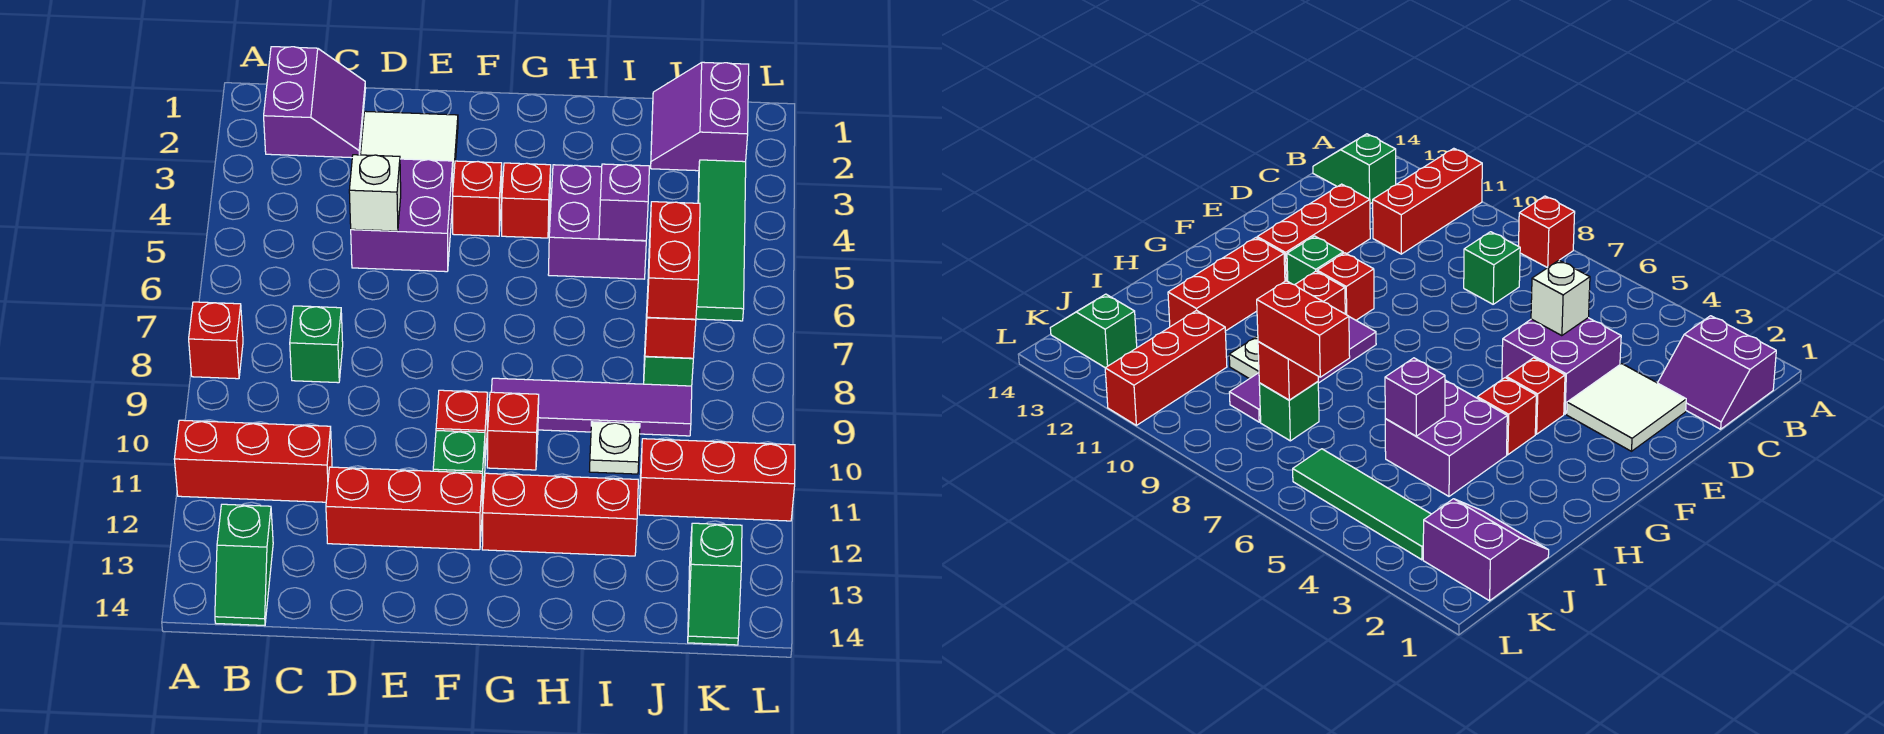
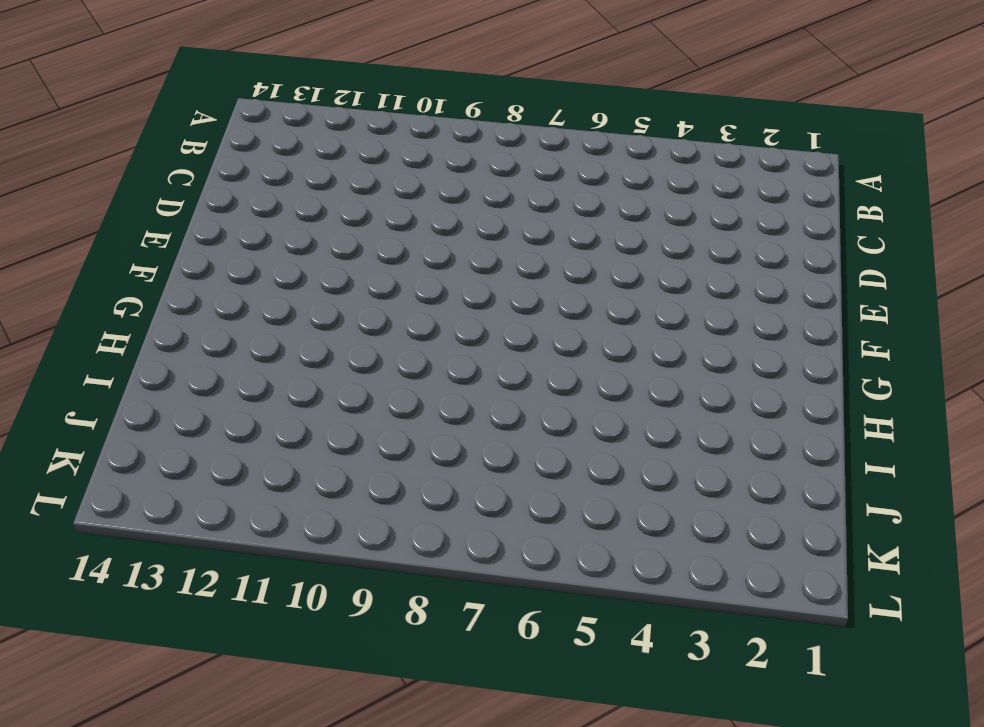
none -> red brick A8 level 1
none -> red brick A11:C11 level 1
none -> purple slope B1:C2 level 1 top B

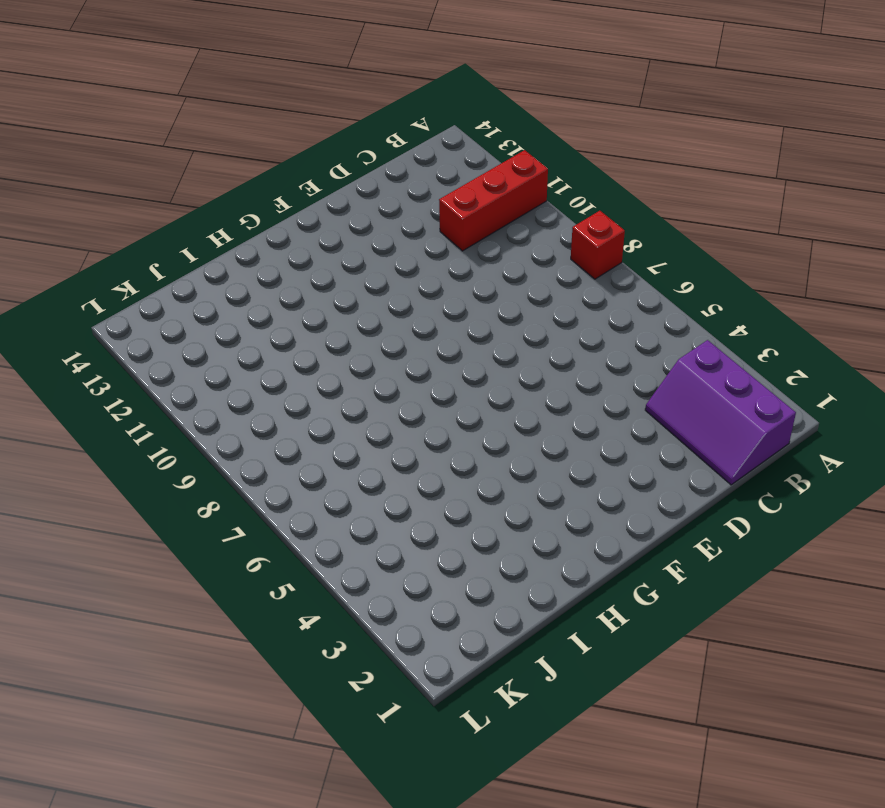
purple slope B1:C3 level 1 top B -> purple slope B1:C2 level 1 top B
none -> green slope B13:B14 level 1 top 13
none -> green brick C8 level 1
none -> white tile D2:E3 level 1

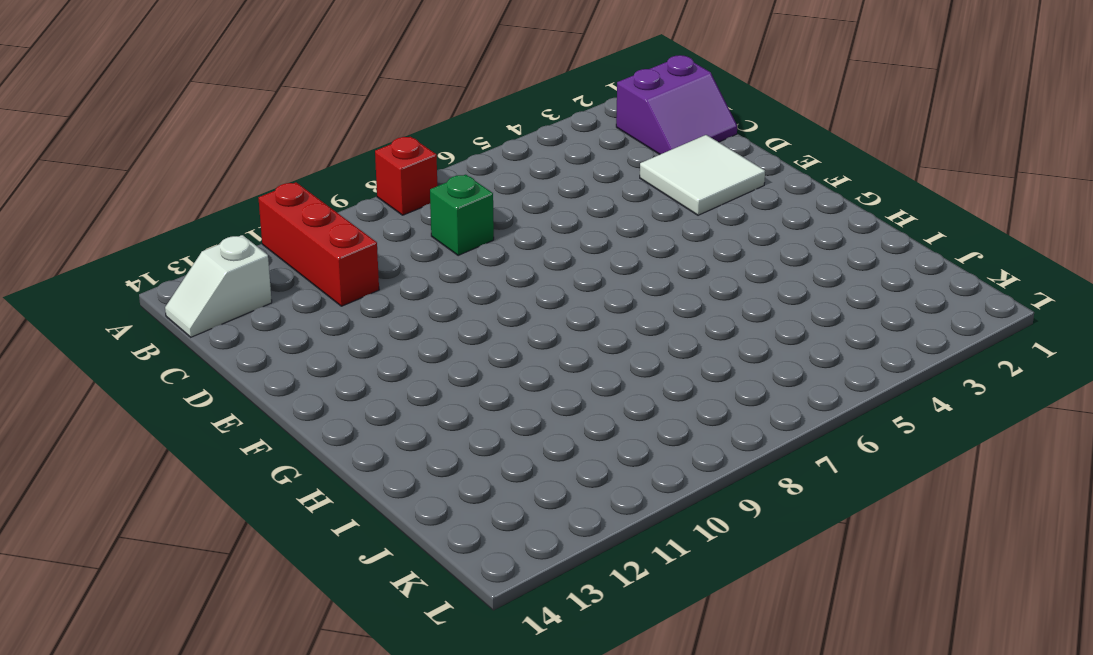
white slope B13:B14 level 1 top 13 -> green slope B13:B14 level 1 top 13
none -> purple brick D4:E5 level 1
none -> red brick D12:F12 level 1
none -> red brick F4 level 1

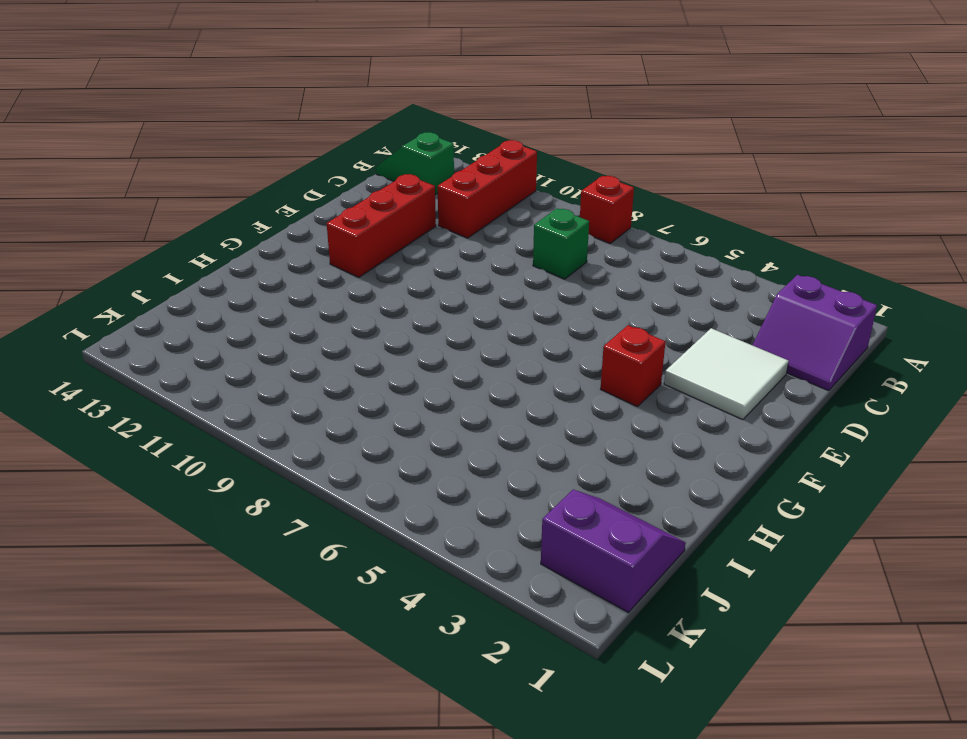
none -> purple brick D4:E5 level 1
none -> red brick F10 level 1
none -> green brick F11 level 1

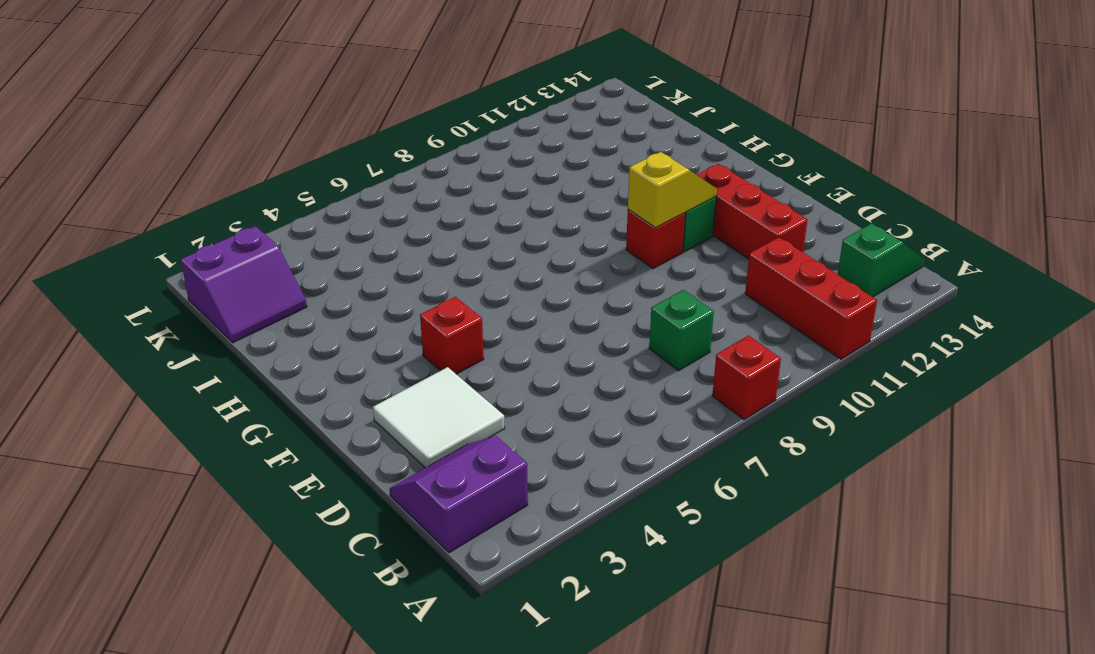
yellow slope F10:F11 level 2 top 10 -> none
none -> purple brick D4:E5 level 1
none -> red brick G4 level 1
none -> purple tile G9:J9 level 1

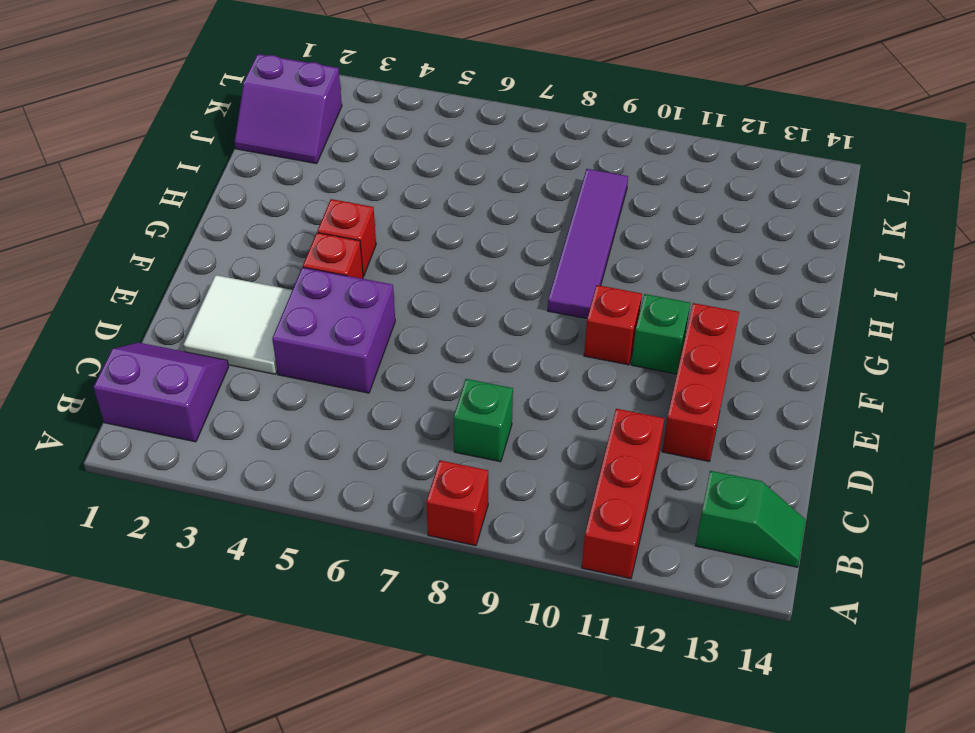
none -> red brick G10 level 1
none -> red brick G12:I12 level 1
none -> purple brick H4:I5 level 1

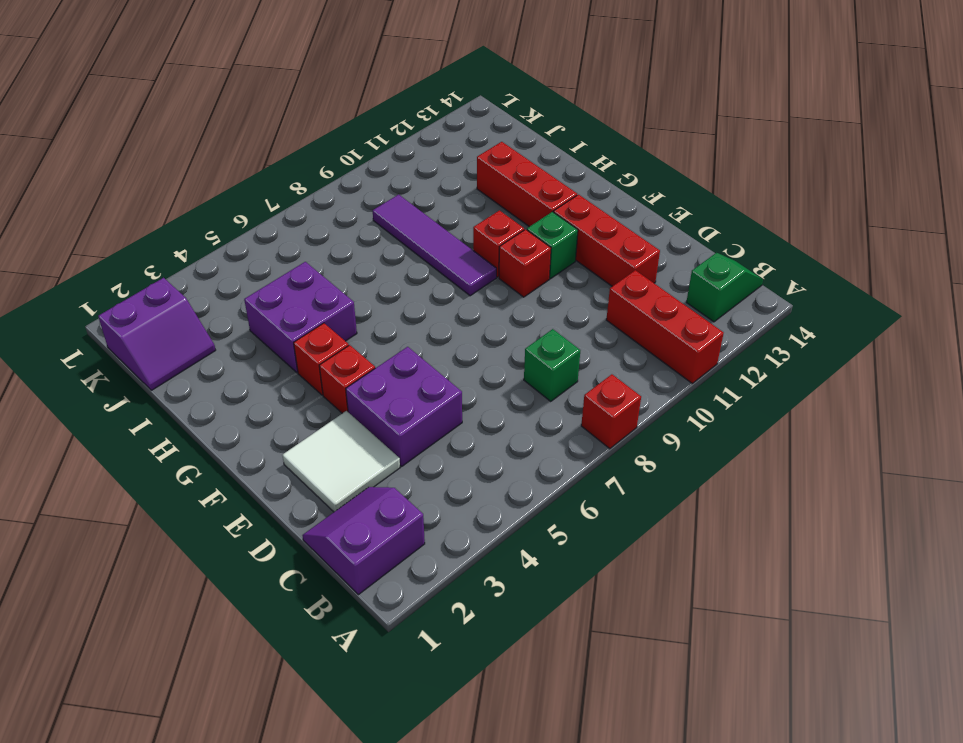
none -> white plate I10 level 1
none -> green brick J8 level 1
none -> red brick J11:L11 level 1

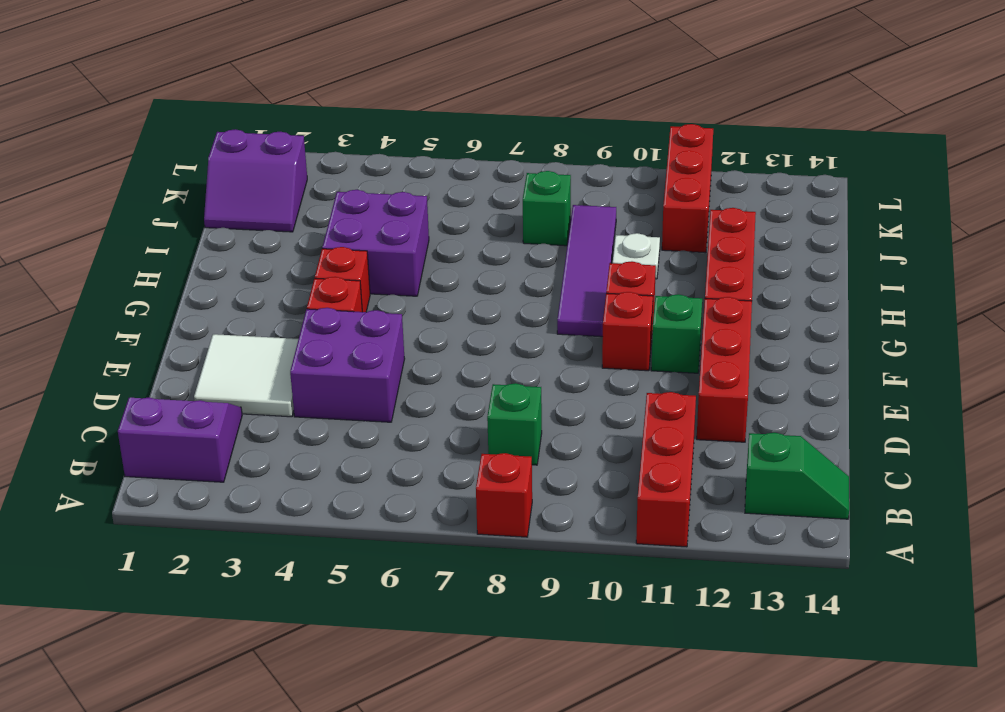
none -> green tile K3:K6 level 1
none -> green slope K13:K14 level 1 top 13
none -> white brick D5 level 2

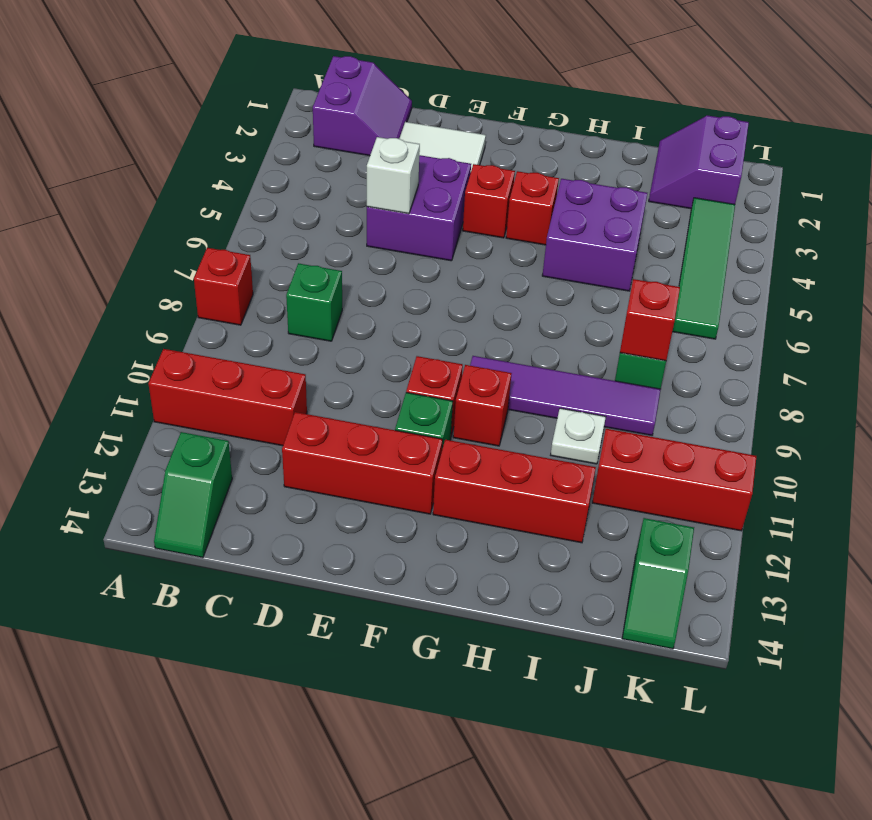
none -> purple brick I5 level 2
none -> red brick J7:J8 level 3

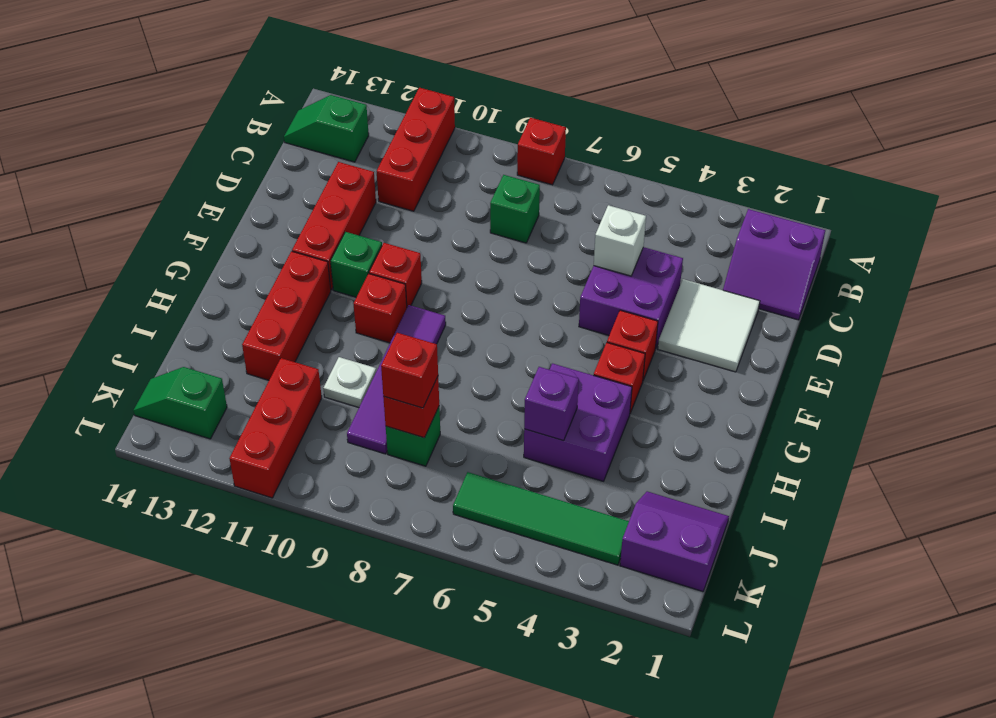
red brick J8 level 3 -> red brick J7:J8 level 3

